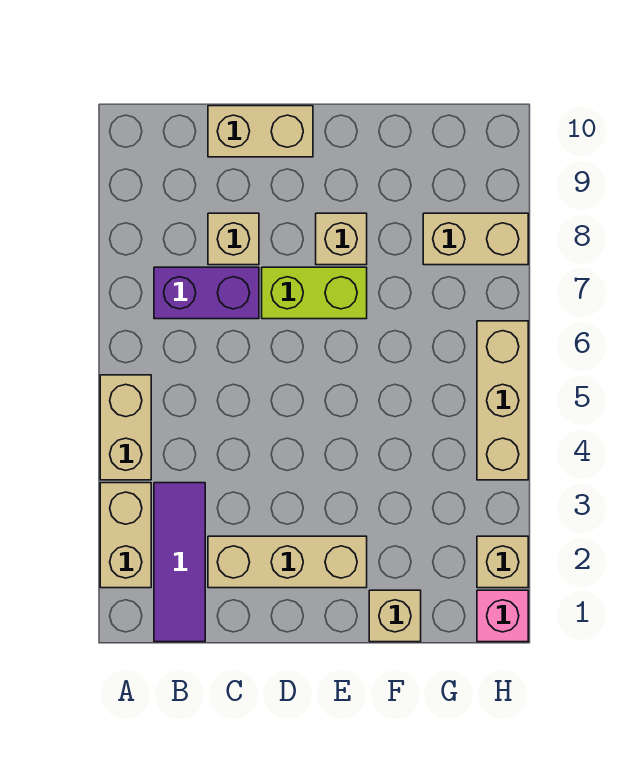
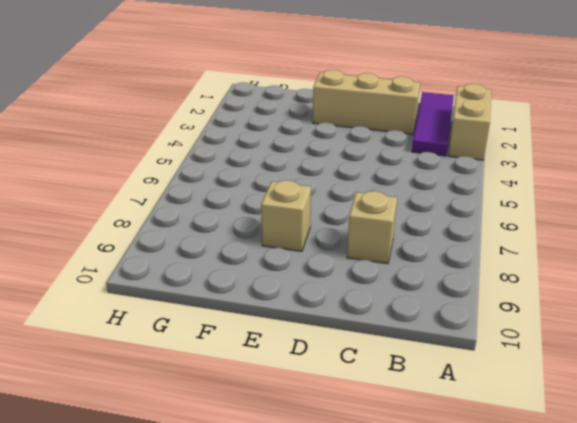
none -> tan brick A4:A5 level 1
none -> purple brick B7:C7 level 1
none -> tan brick C10:D10 level 1

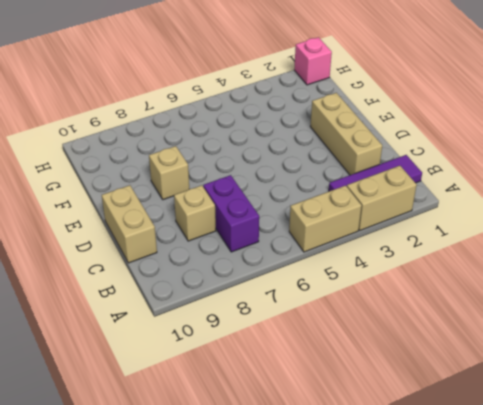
none -> lime brick D7:E7 level 1
none -> tan brick F1 level 1
none -> tan brick G8:H8 level 1

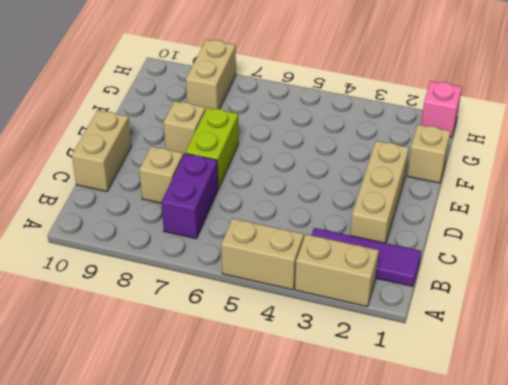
none -> tan brick H2 level 1
none -> tan brick H4:H6 level 1

